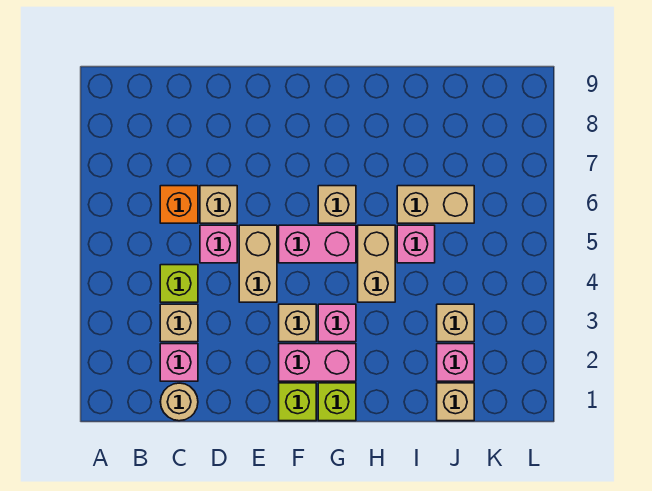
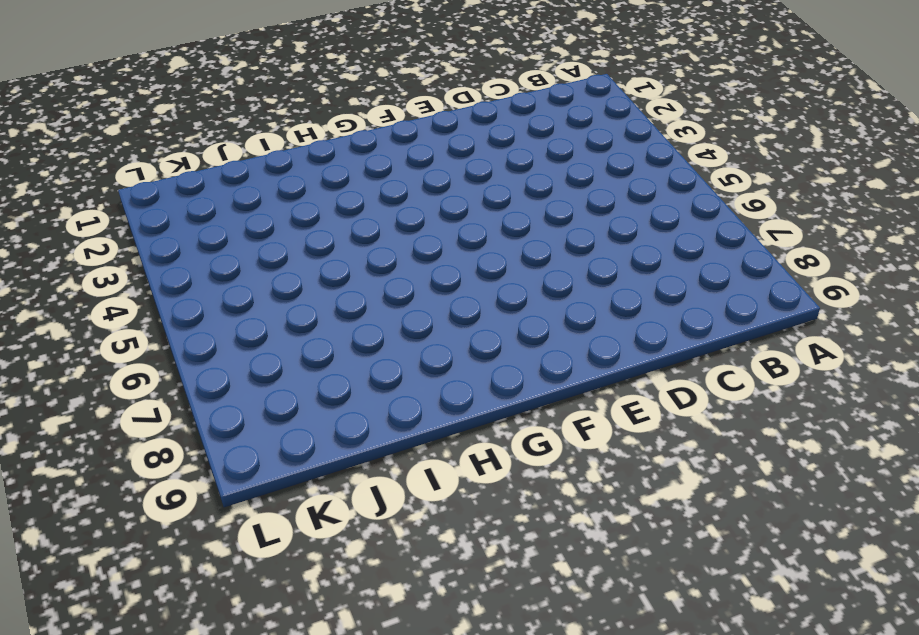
none -> tan round brick C1 level 1
none -> pink brick C2 level 1
none -> tan brick C3 level 1

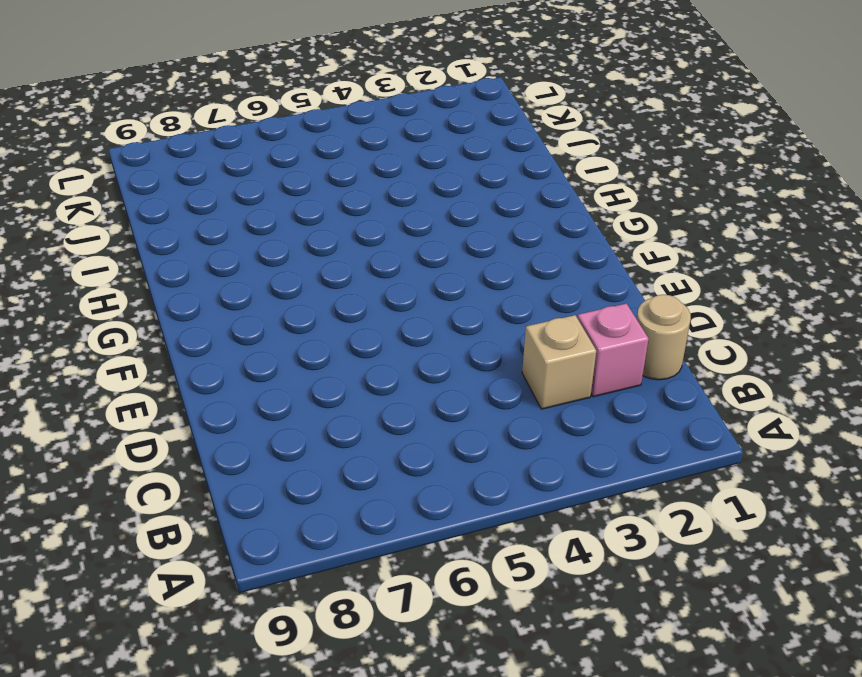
none -> lime brick C4 level 1
none -> orange brick C6 level 1
none -> pink brick D5 level 1

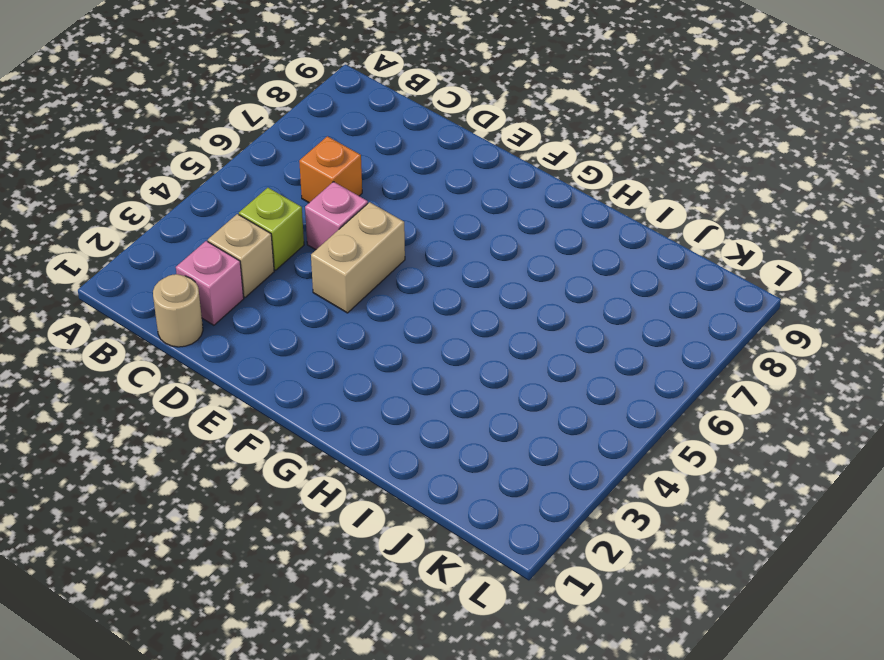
none -> tan brick D6 level 1
none -> lime brick F1 level 1
none -> pink brick F2:G2 level 1

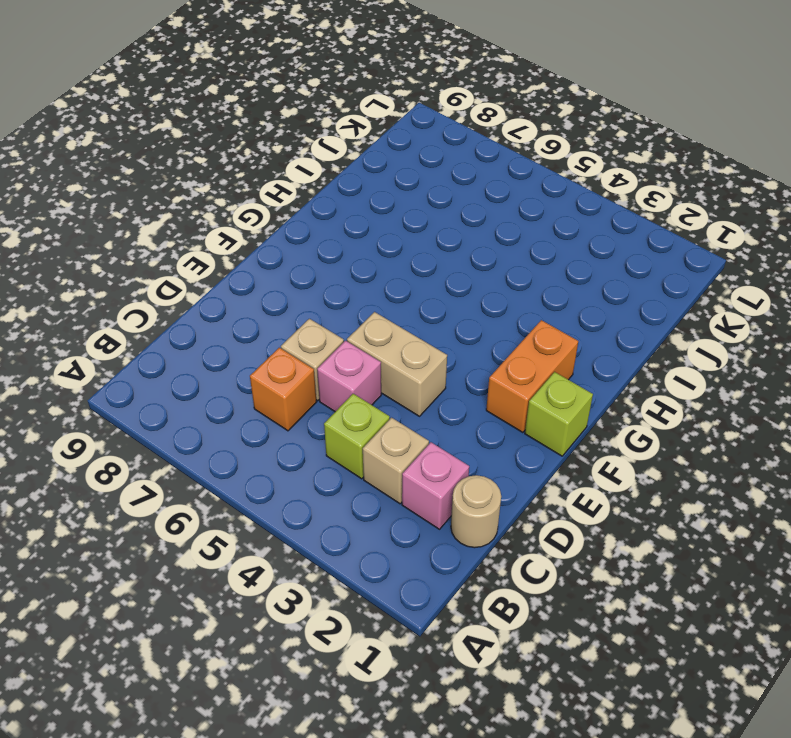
orange brick F2:G2 level 1 -> pink brick F2:G2 level 1
none -> tan brick F3 level 1
none -> pink brick F5:G5 level 1
none -> lime brick G1 level 1

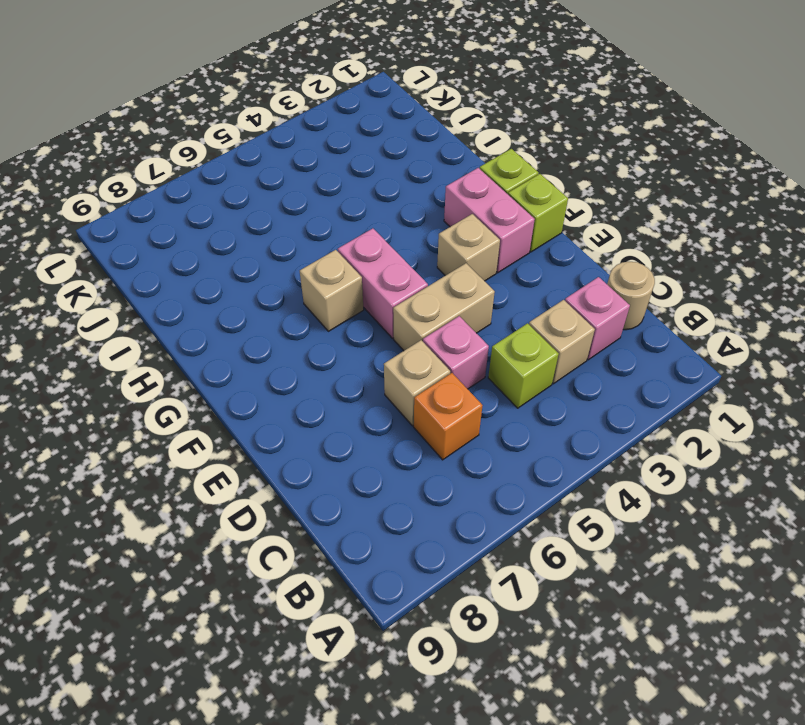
none -> pink brick G3 level 1
none -> tan brick H4:H5 level 1
none -> pink brick I5 level 1

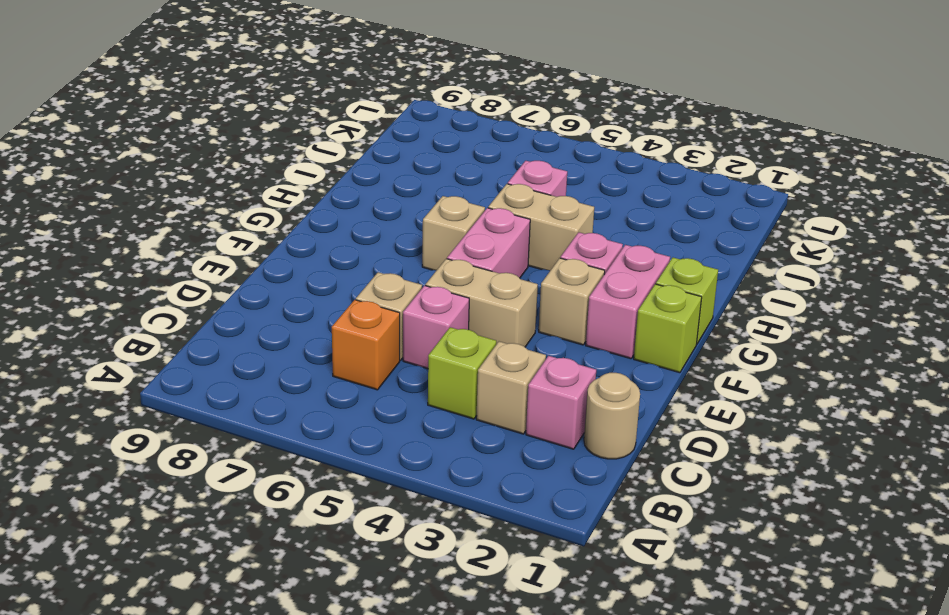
none -> tan brick I6:J6 level 1
none -> tan brick J1 level 1
none -> pink brick J2 level 1

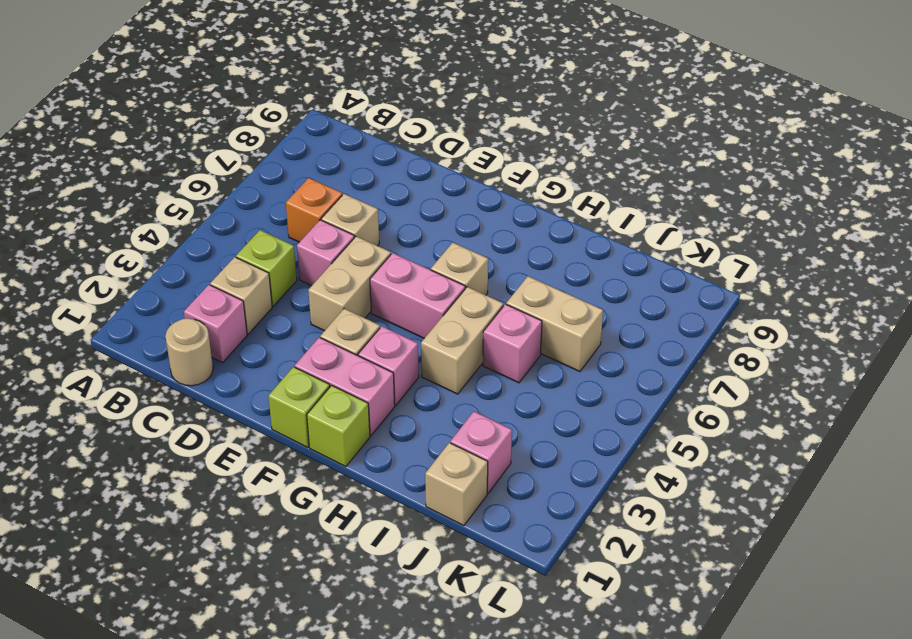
none -> tan brick J3 level 1

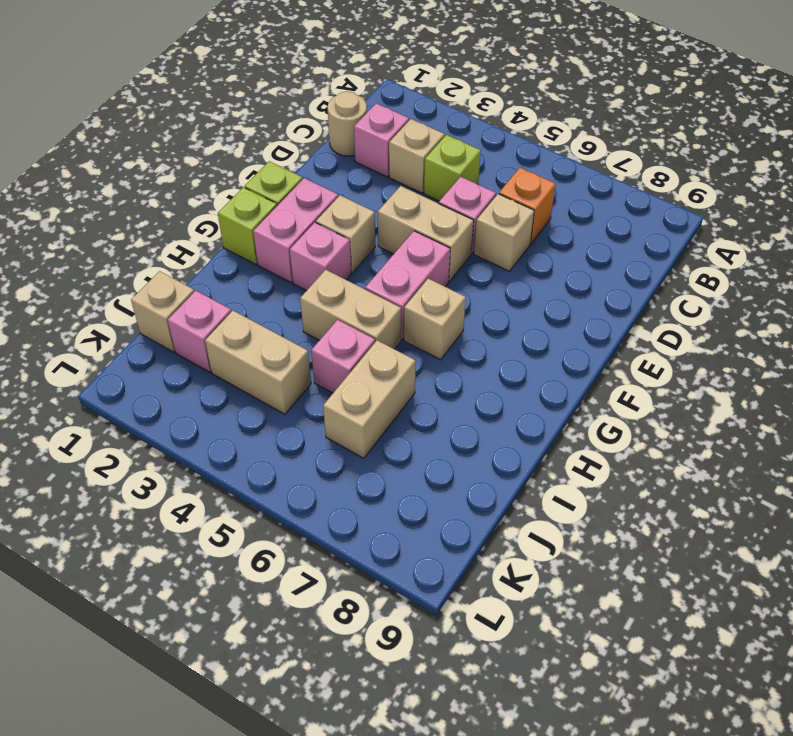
tan brick J3:J4 level 1 -> tan brick J3 level 1

